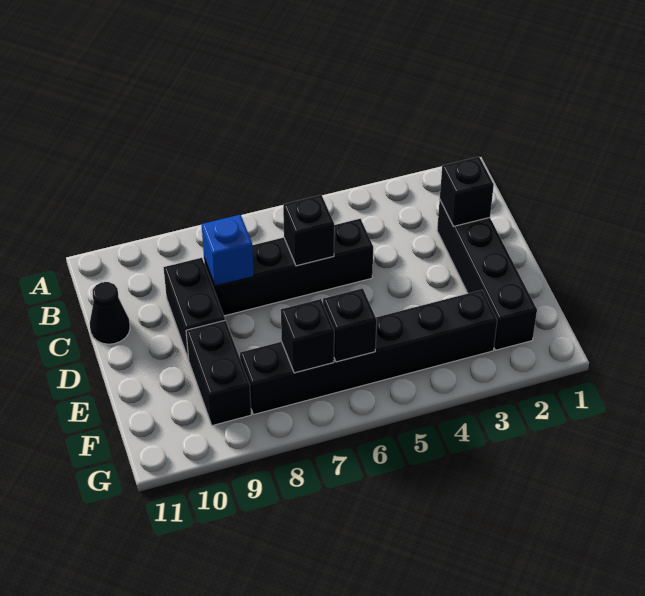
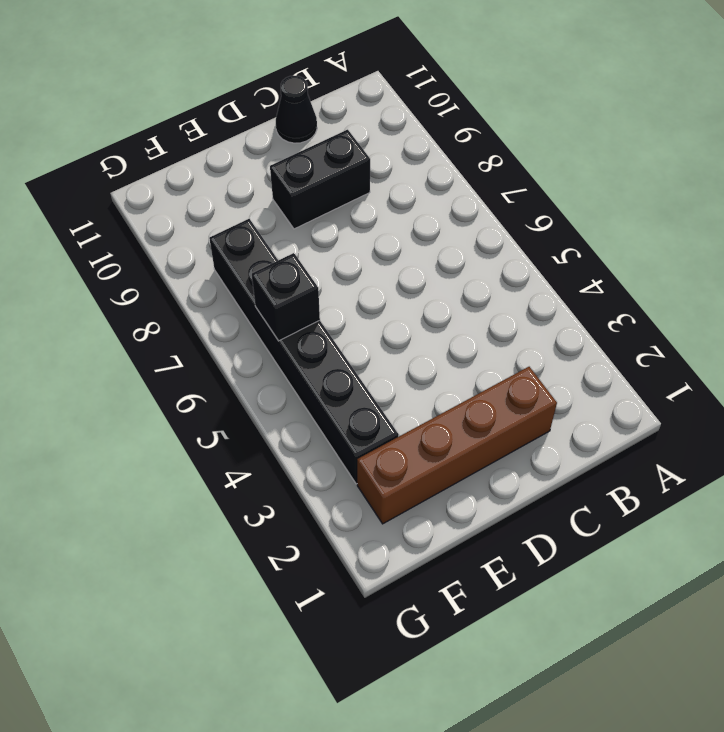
brown brick C2:F2 level 1 -> black brick C2:F2 level 1
none -> black brick C5:C8 level 1
none -> black brick E9:F9 level 1

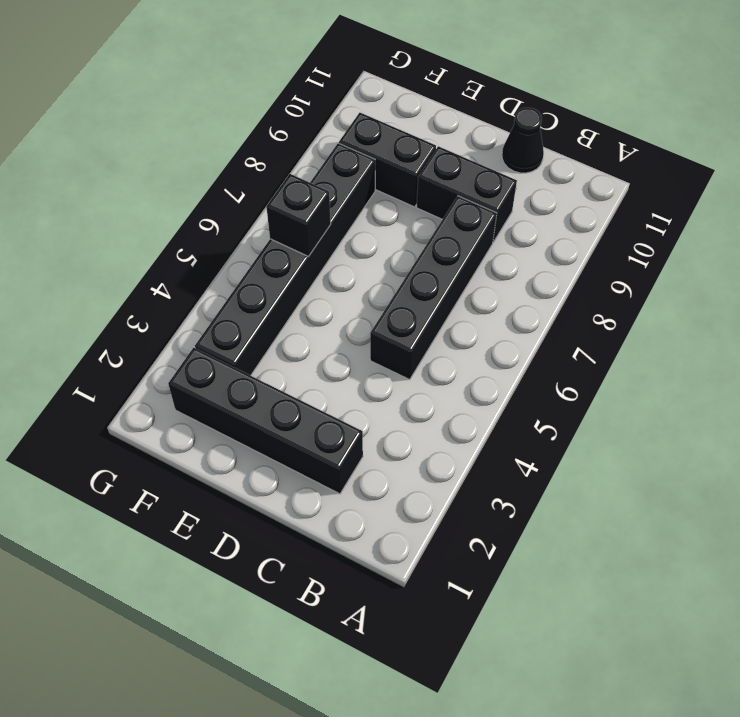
none -> black brick C2 level 2
none -> black brick C6 level 2

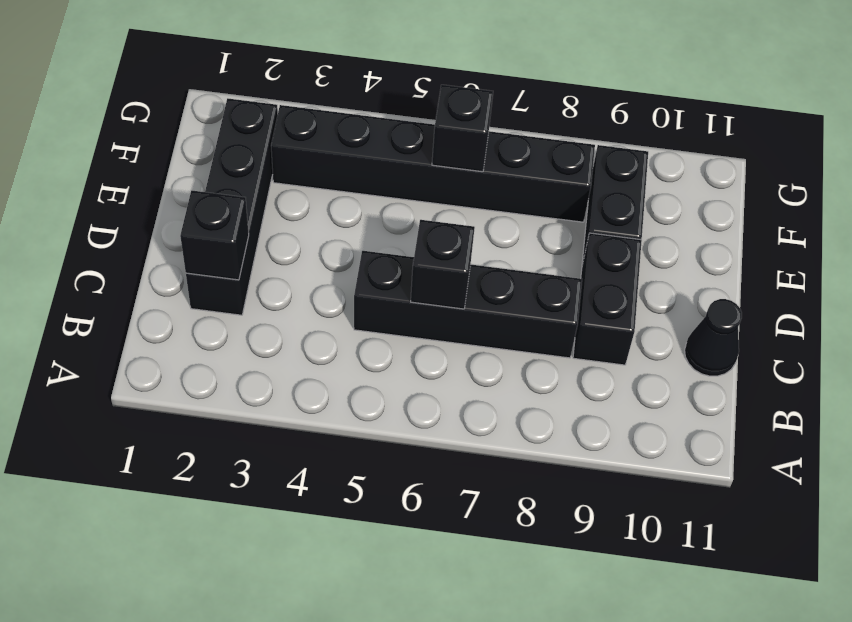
none -> blue brick C8 level 2
none -> black brick F7 level 2

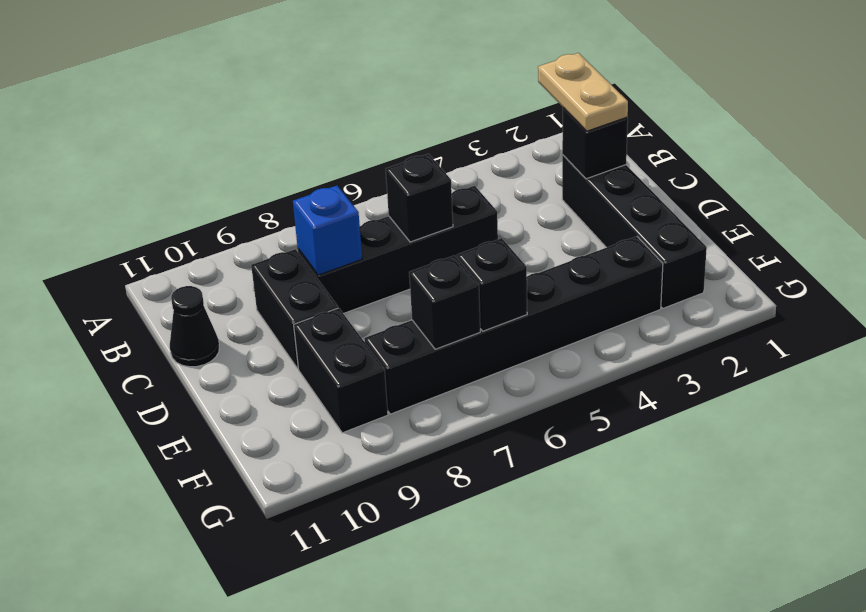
tan plate B2:C2 level 3 -> none

